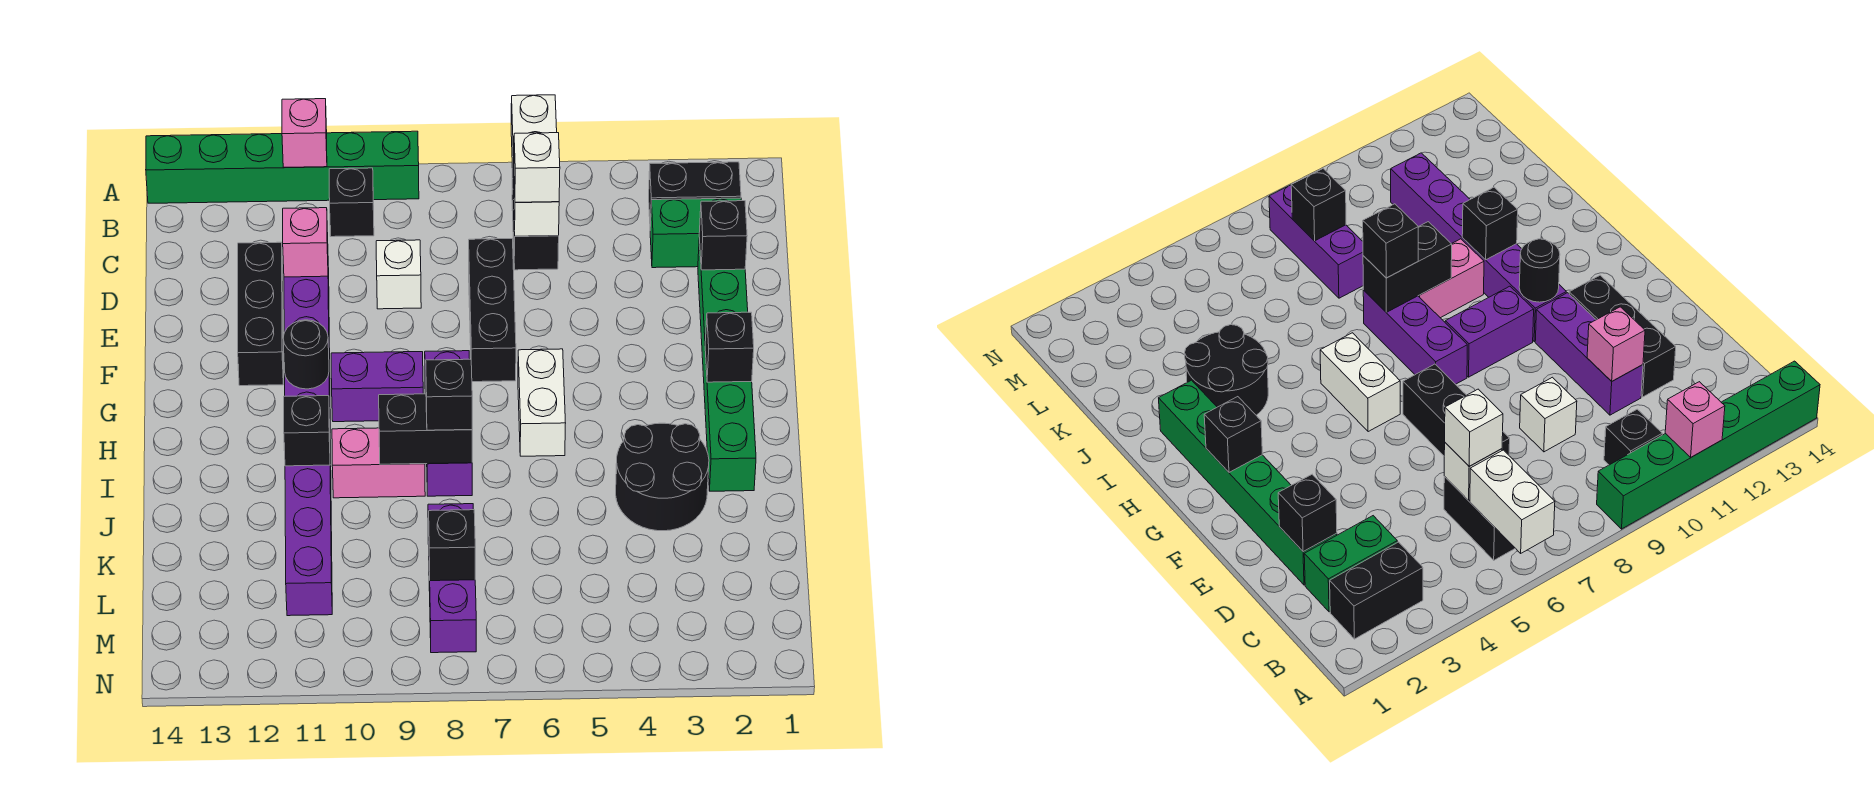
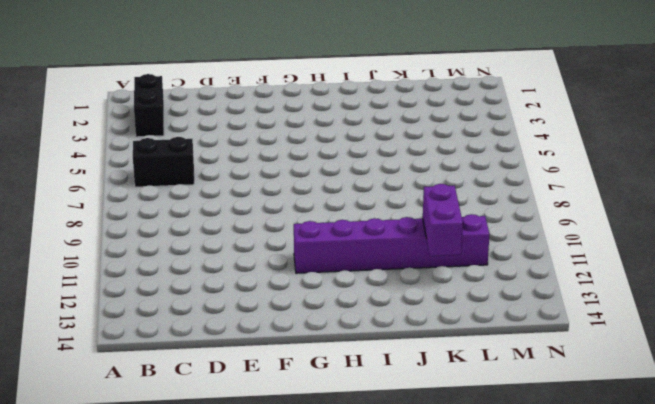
purple brick K11:K12 level 2 -> purple brick G9:G10 level 1
none -> green brick A9:A14 level 1
none -> black brick B10 level 1
none -> green brick C2:C3 level 1

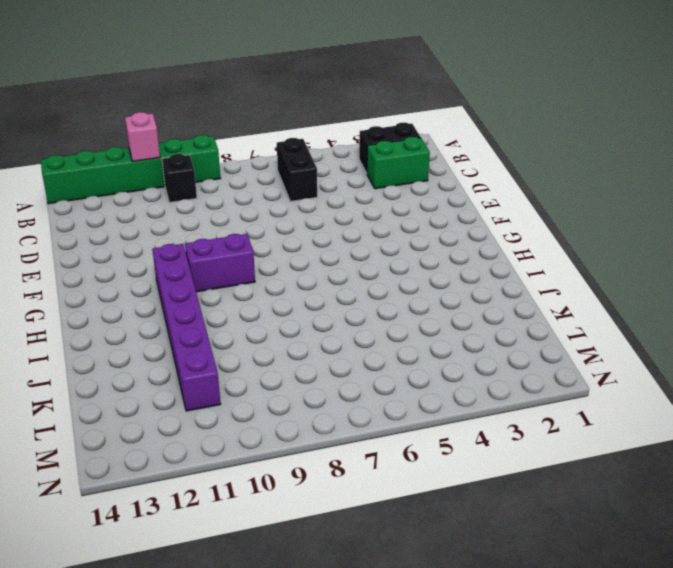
none -> green brick D2:I2 level 1
none -> black brick D7:F7 level 1
none -> white brick D9 level 1

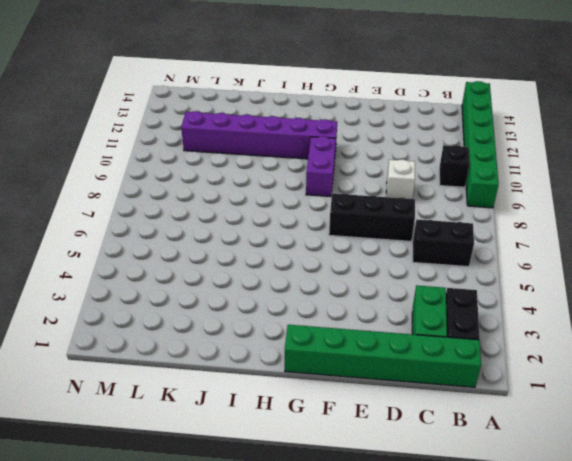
green brick B1:G1 level 1 -> green brick D2:I2 level 1
none -> purple brick D11:F11 level 1
none -> black brick D12:F12 level 1
none -> white brick G6:H6 level 1

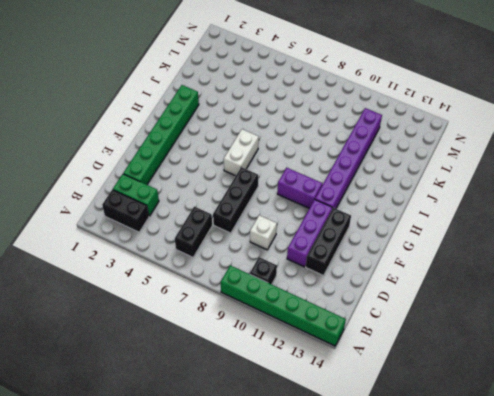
none -> purple brick G8:I8 level 1
none -> black round brick I3:J4 level 1
none -> pink brick I9:I10 level 1

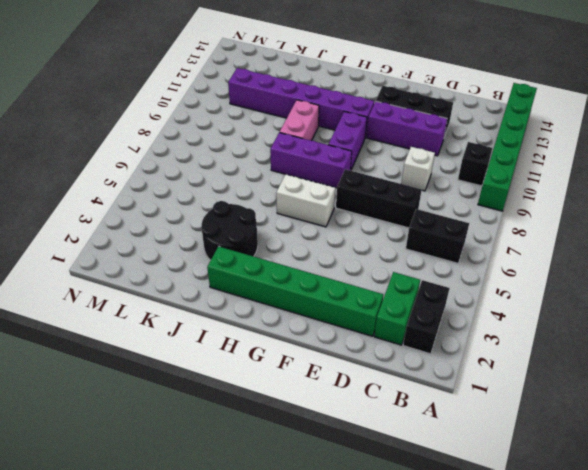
none -> purple brick K8:M8 level 1
none -> white brick A6:B6 level 2
none -> pink brick A11 level 2

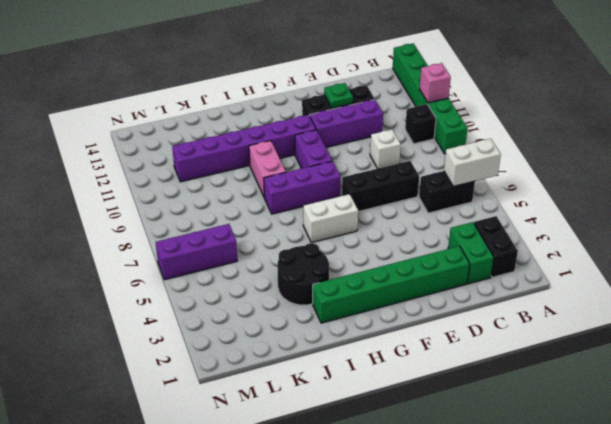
green plate E12 level 2 -> none
purple brick L6:N6 level 1 -> purple brick K8:M8 level 1
none -> white brick C6 level 2
none -> black brick D2 level 2
none -> pink brick D11 level 2

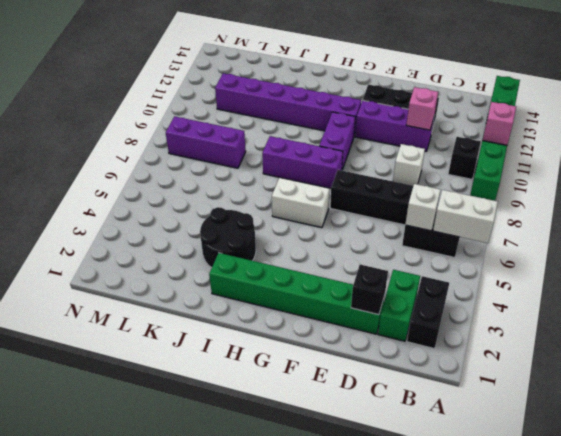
none -> pink brick I9:I10 level 1
none -> black brick G2 level 2
none -> black round brick G11 level 2

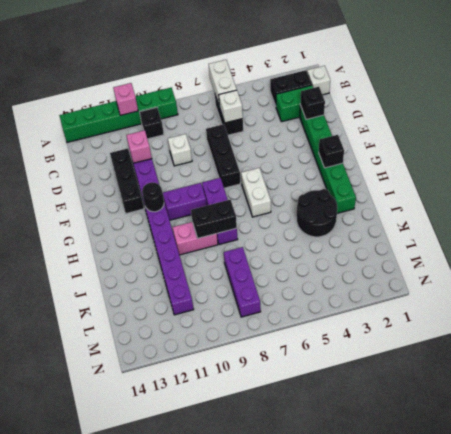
white brick B1 level 1 -> white brick C6 level 3
none -> black brick I11 level 2
none -> black brick L8 level 2
none -> black brick I8 level 3

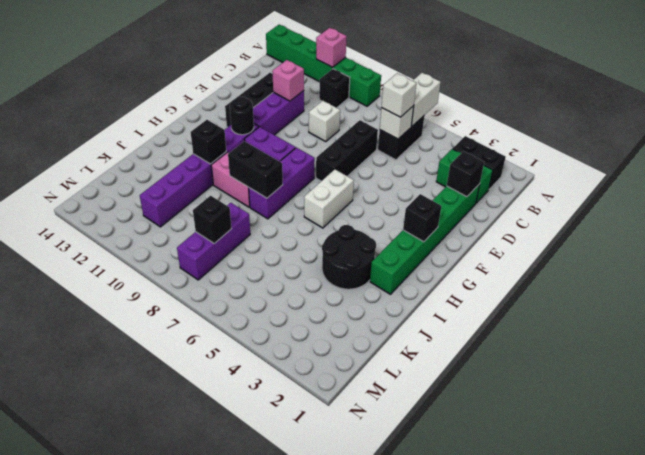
none -> black brick I8 level 3

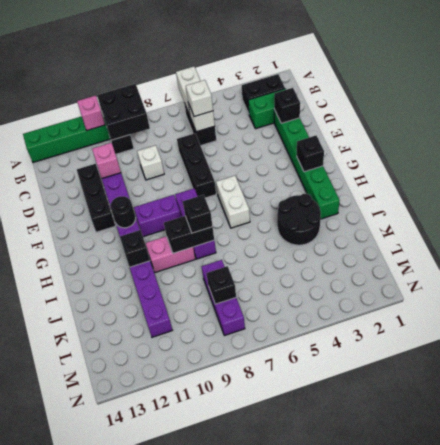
black brick A9:B10 level 2 -> none

